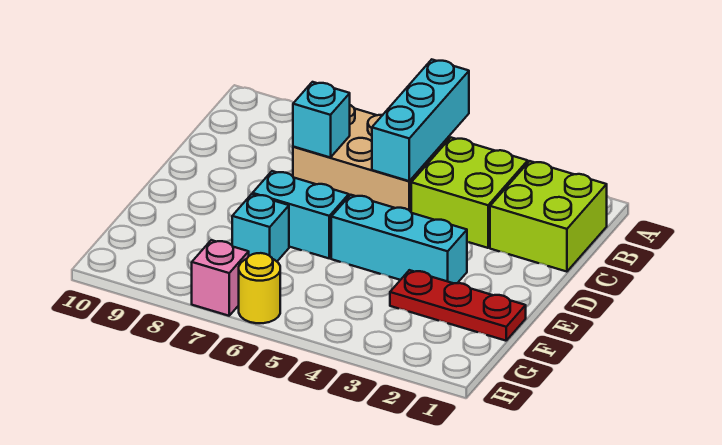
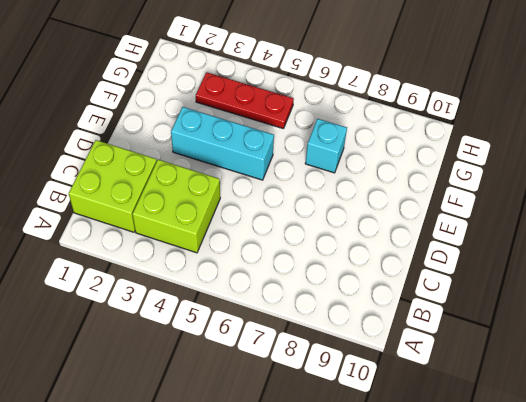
red plate G3:G5 level 1 -> red plate F1:F3 level 1
none -> tan brick B5:C7 level 1
none -> cyan brick E6:E7 level 1

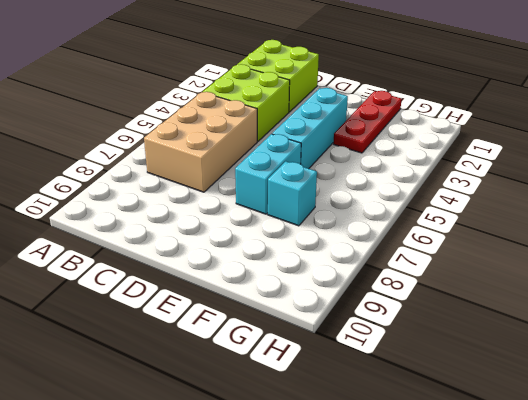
none -> yellow round brick H6 level 1
none -> pink brick H7 level 1

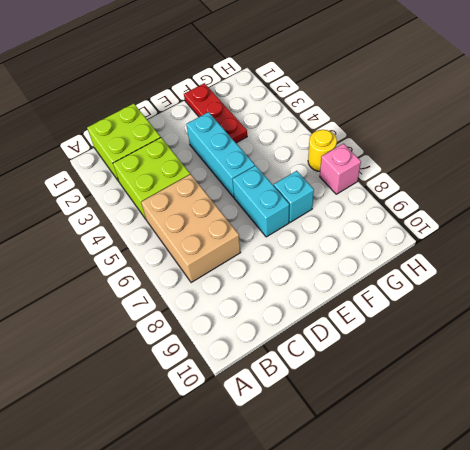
none -> cyan brick A5:C5 level 2
none -> cyan brick C7 level 2

